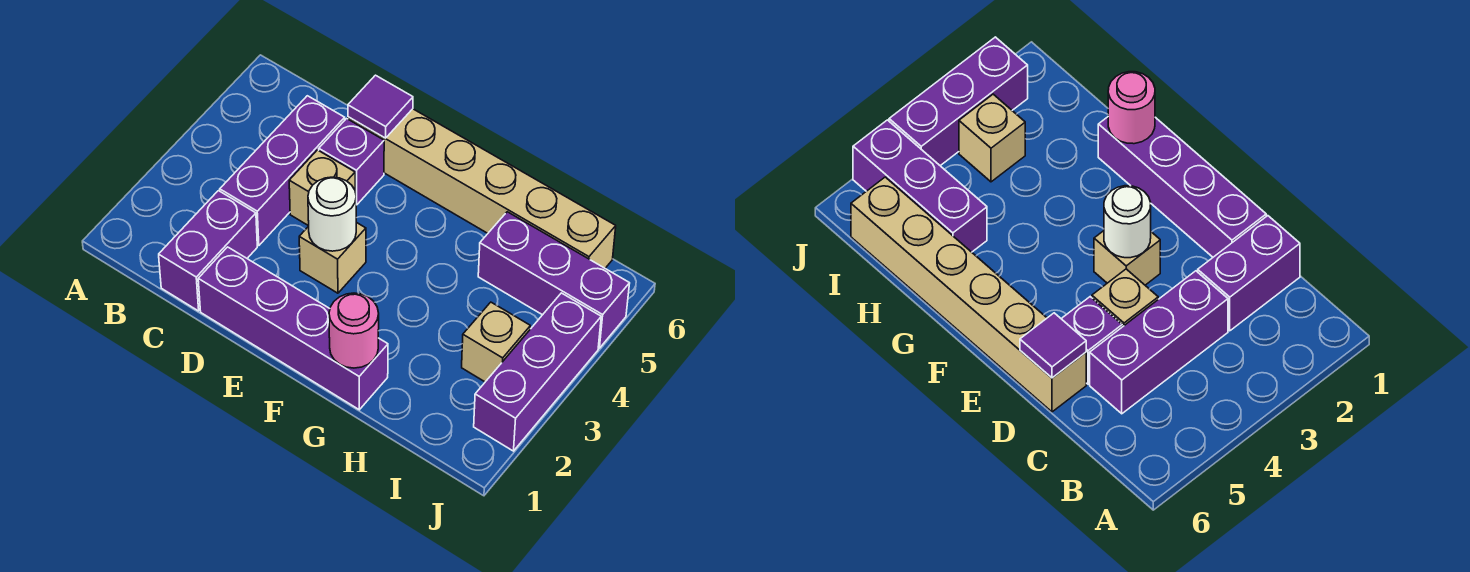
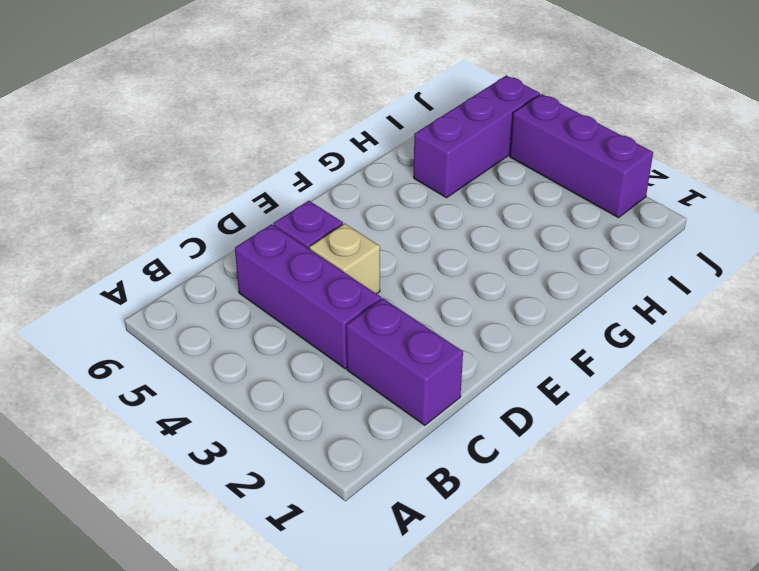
none -> purple brick D1:G1 level 1
none -> tan brick D6:I6 level 1
none -> tan brick E3 level 1

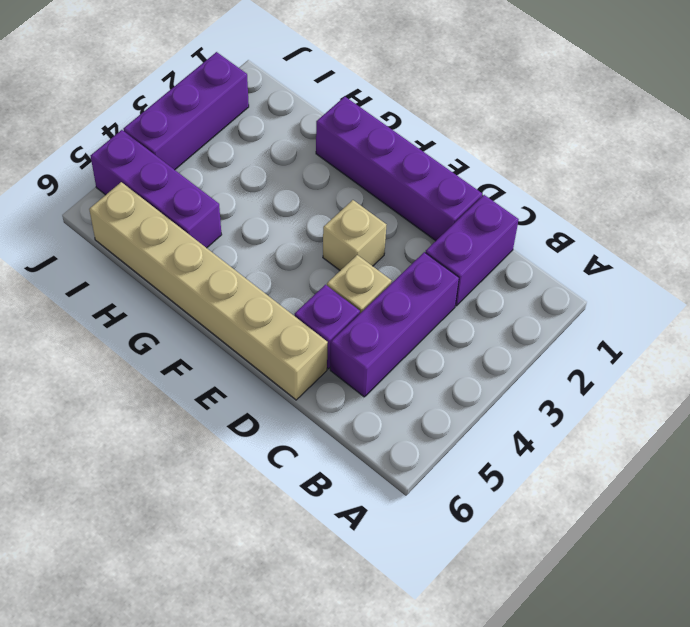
none -> tan brick I3 level 1
none -> purple tile D6 level 2
none -> white round brick E3 level 2

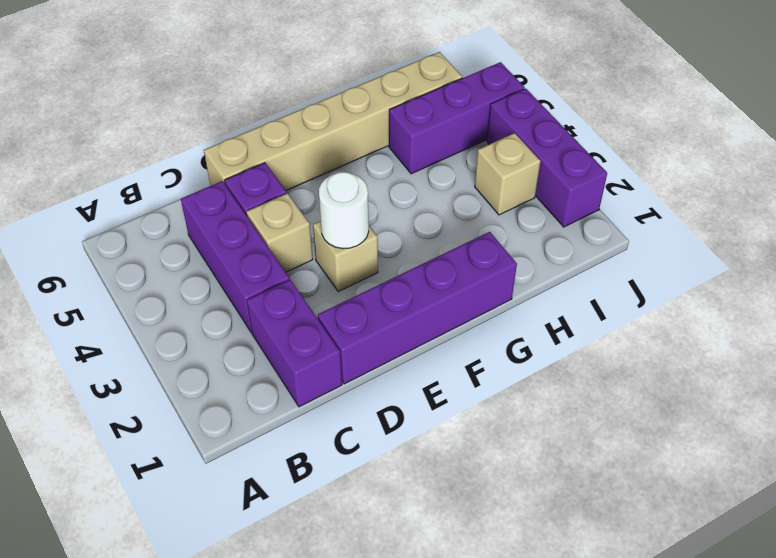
none -> purple tile D6 level 2
none -> pink round brick G1 level 2

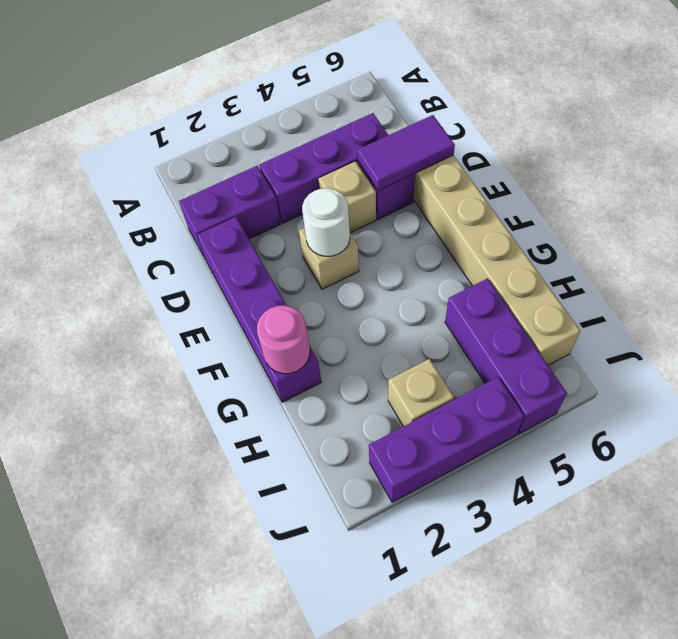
purple tile D5:D6 level 2 -> purple tile D6 level 2

